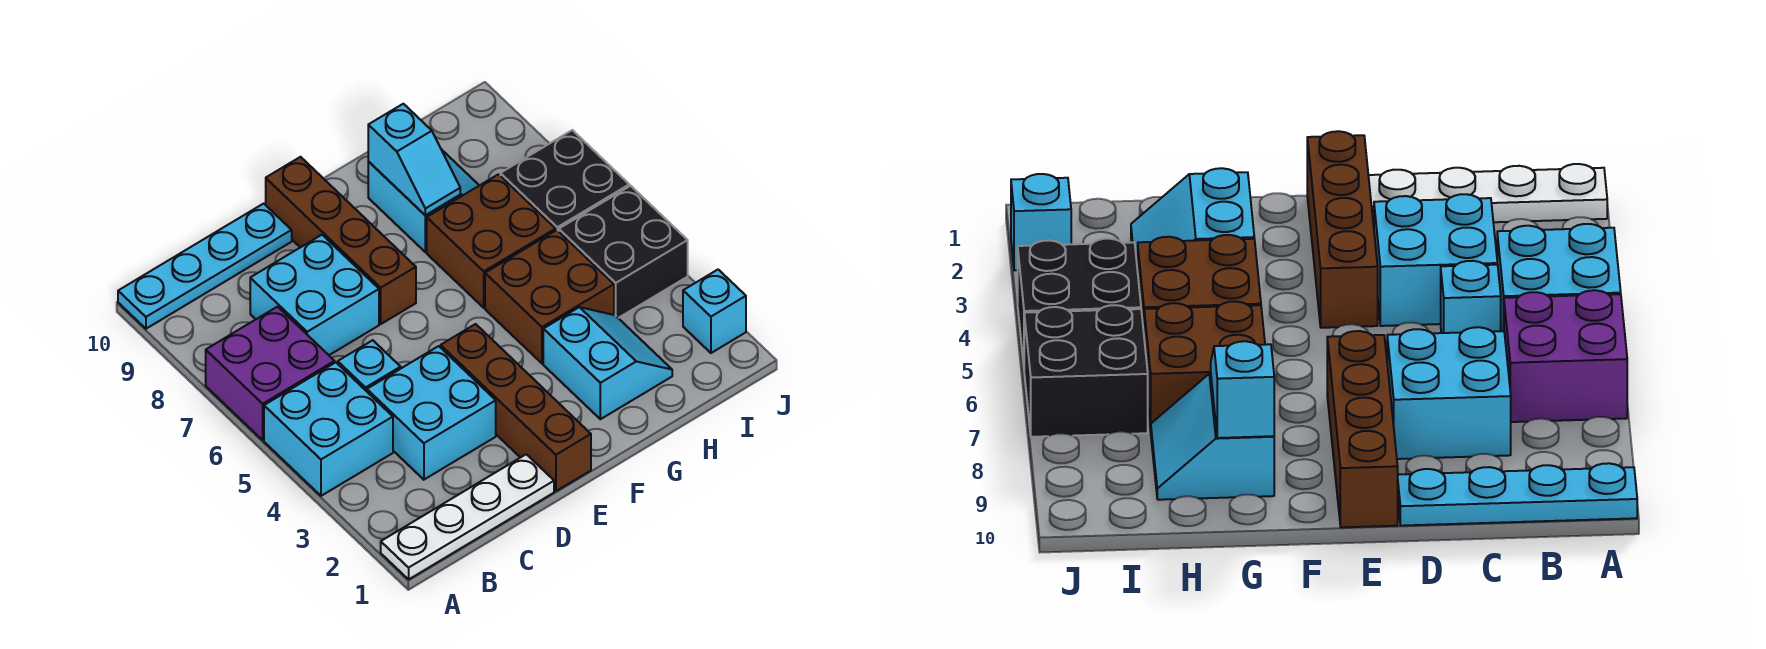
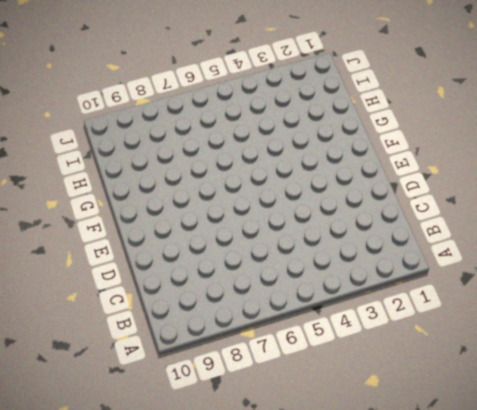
none -> white plate A1:D1 level 1
none -> cyan brick A4:B5 level 1
none -> purple brick A6:B7 level 1

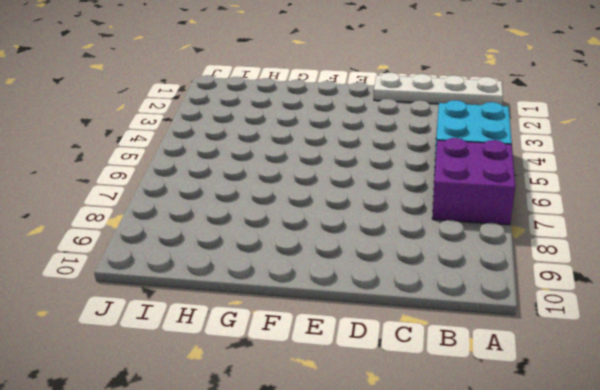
none -> cyan plate A10:D10 level 1
none -> cyan brick C3:D4 level 1
none -> cyan brick C5 level 1

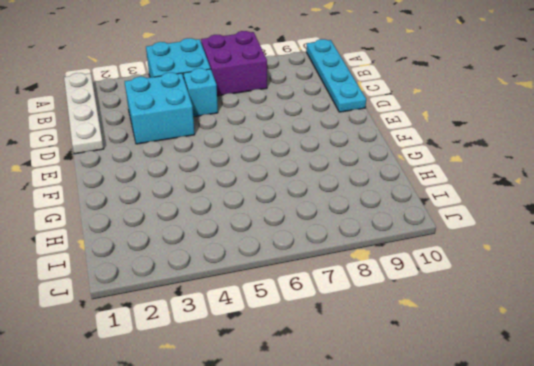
none -> cyan brick C7:D8 level 1
none -> brown brick E1:E4 level 1
none -> brown brick E7:E10 level 1

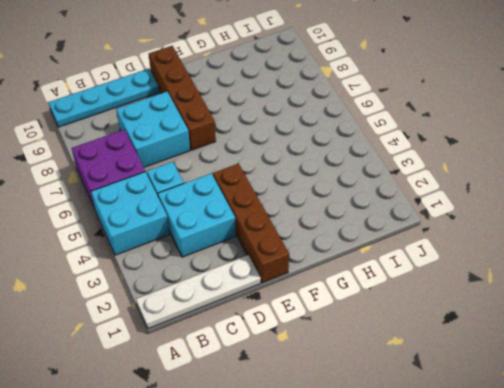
none -> cyan slope G2:H3 level 1 top G
none -> brown brick G4:H5 level 1
none -> brown brick G6:H7 level 1

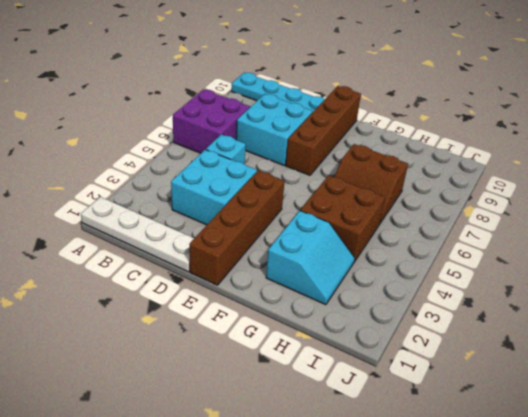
brown slope G6:H7 level 1 top 7 -> brown brick G6:H7 level 1
none -> cyan brick A4:B5 level 1
none -> cyan slope G8:H9 level 1 top G
none -> black brick I4:J5 level 1

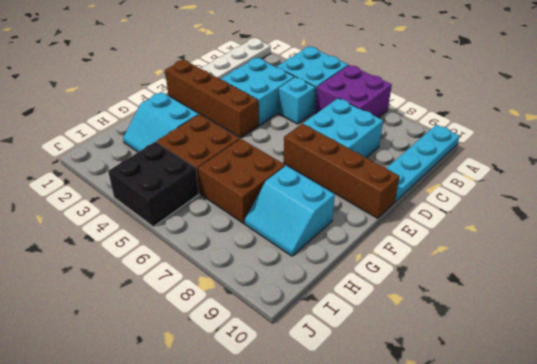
none -> black brick I6:J7 level 1
none -> cyan brick J2 level 1
none -> cyan slope G8:G9 level 2 top 9

